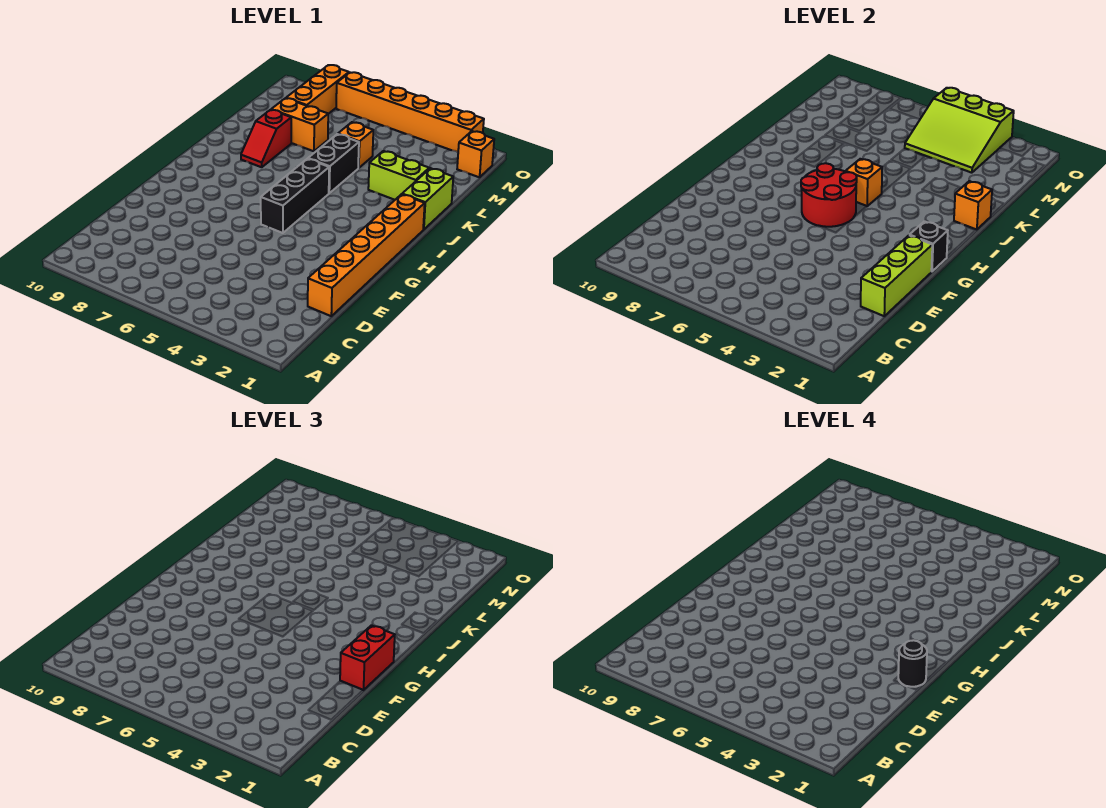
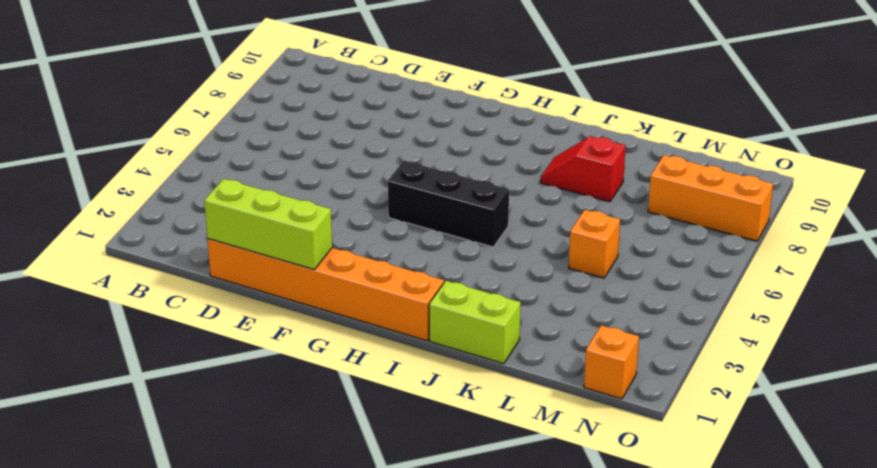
none -> black brick J5:K5 level 1
none -> lime brick K2:K3 level 1
none -> orange brick L7:L8 level 1

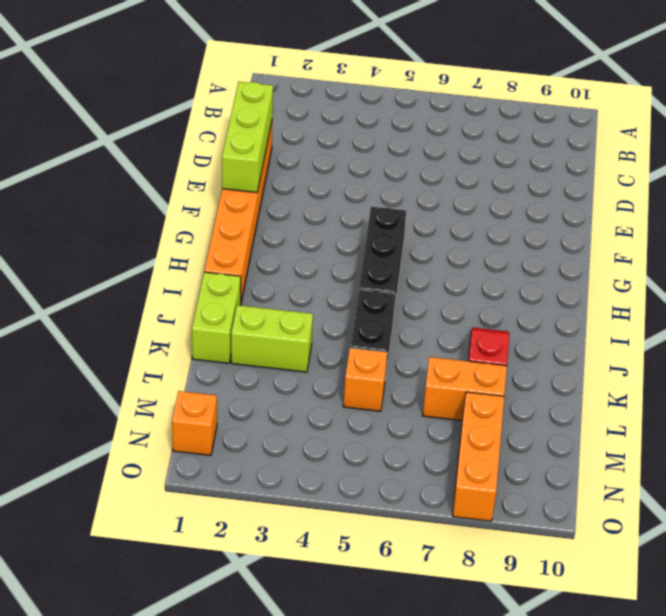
none -> orange brick O2:O7 level 1
none -> black brick G1 level 2
none -> red round brick G5:H6 level 2

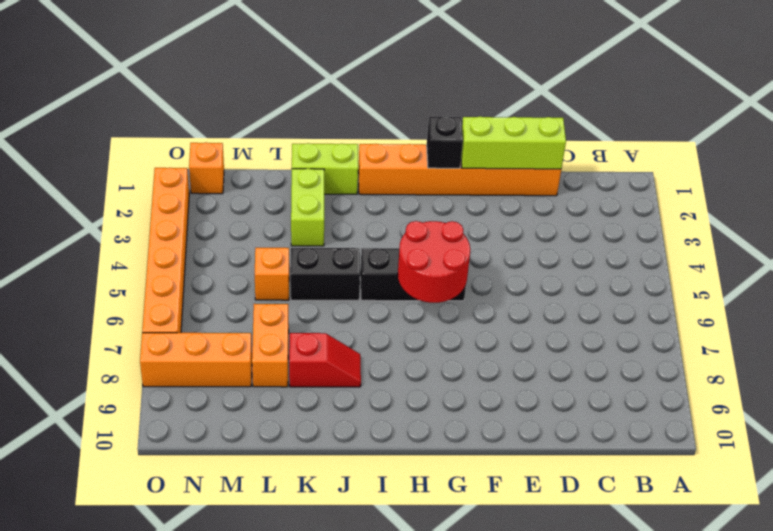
none -> orange brick I5 level 2
none -> orange brick J1 level 2
none -> lime slope M3:O5 level 2 top O

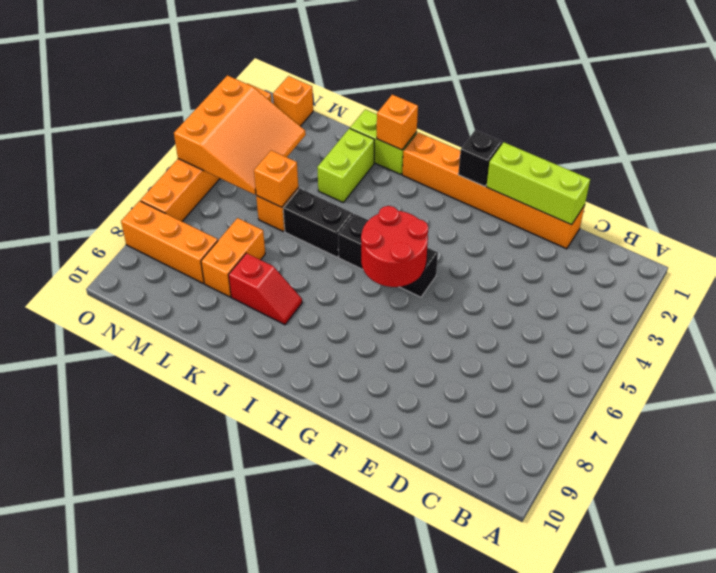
orange brick L5 level 2 -> orange brick I5 level 2
orange slope M3:O5 level 2 top O -> lime slope M3:O5 level 2 top O
none -> red brick F1:G1 level 3
none -> black round brick F1 level 4

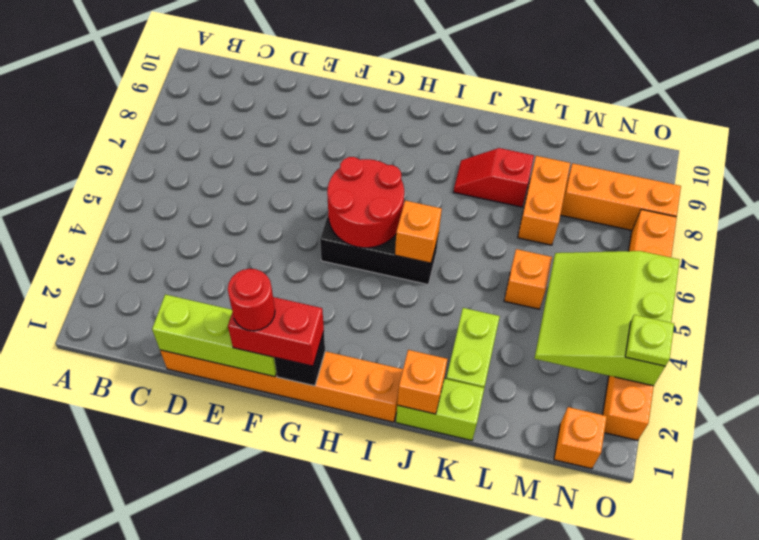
red round brick F1 level 4 -> black round brick F1 level 4
lime plate O3 level 3 -> none
none -> black brick J5:K5 level 1

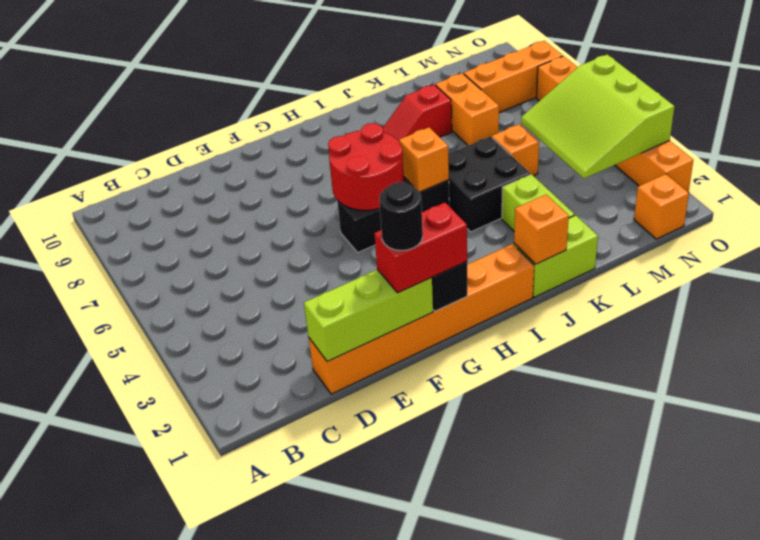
black brick J4:K5 level 1 -> black brick J5:K5 level 1

